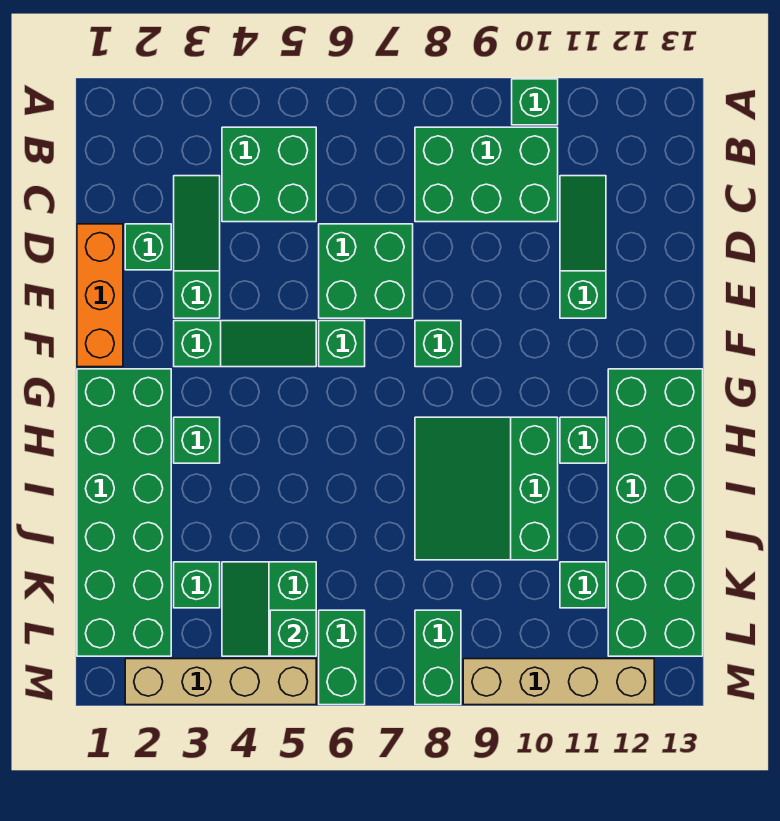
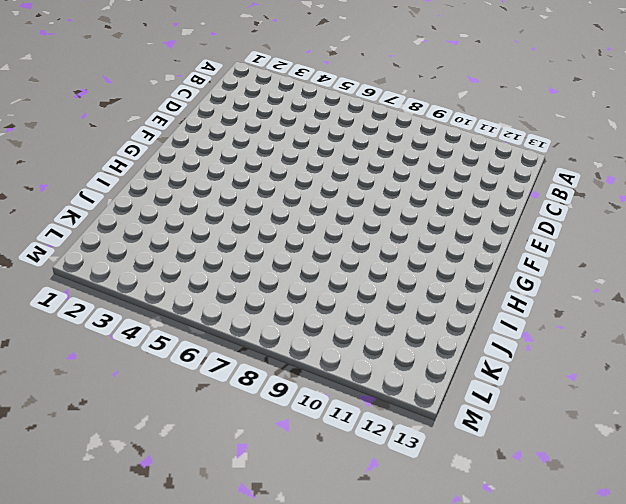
none -> green brick A10 level 1
none -> green brick B4:C5 level 1
none -> green brick B8:C10 level 1

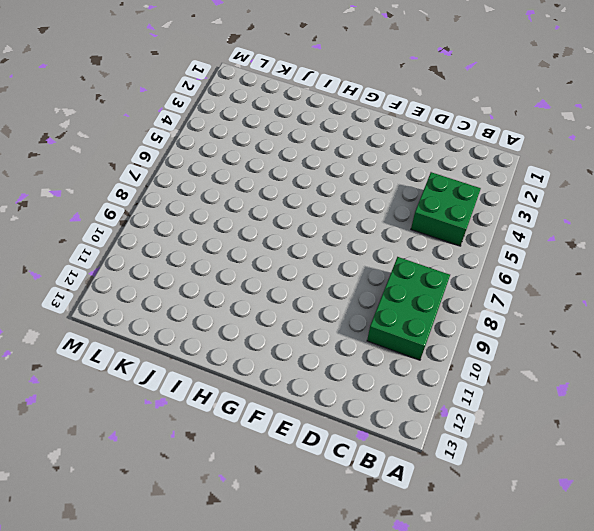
none -> green brick A10 level 1
none -> green slope C3:E3 level 1 top E
none -> green slope C11:E11 level 1 top E

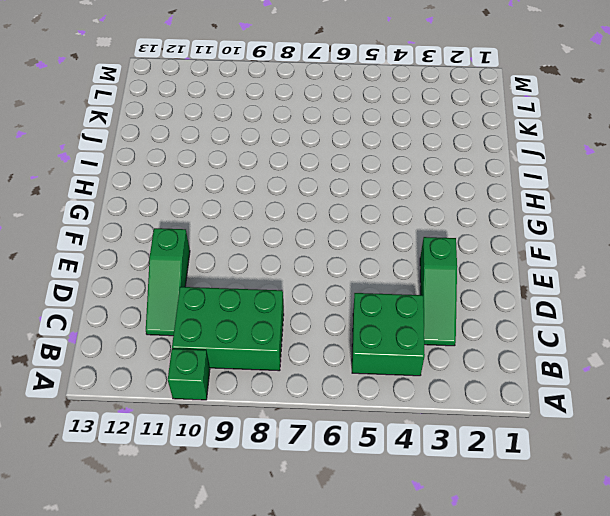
none -> orange brick D1:F1 level 1
none -> green brick D2 level 1
none -> green brick D6:E7 level 1

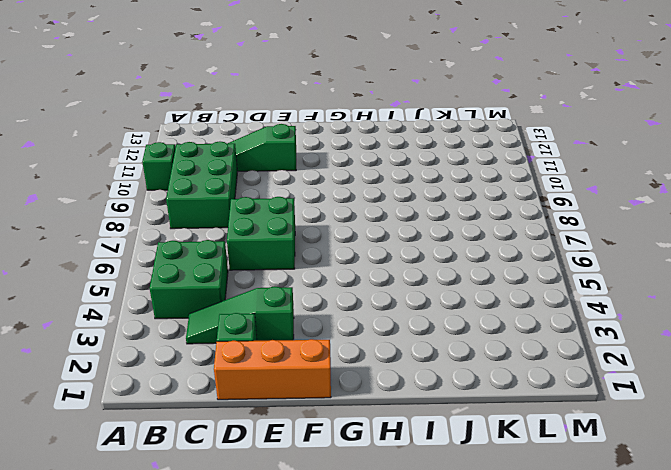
none -> green slope F3:F5 level 1 top 3
none -> green brick F6 level 1
none -> green brick F8 level 1

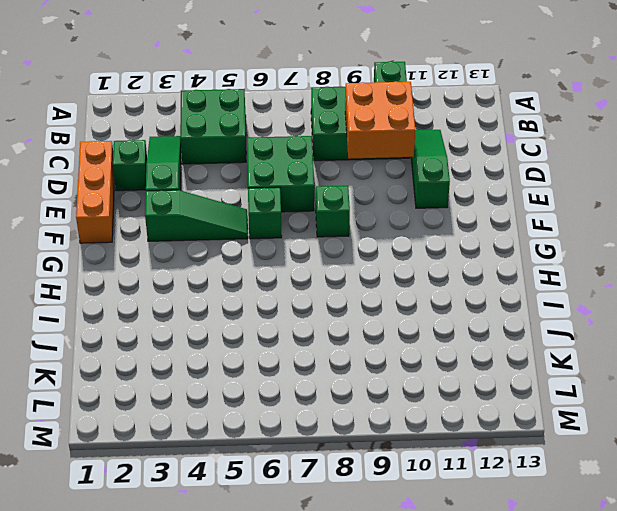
orange brick C9:D10 level 2 -> none
none -> green brick G1:L2 level 1
none -> green brick G12:L13 level 1
none -> green brick H3 level 1

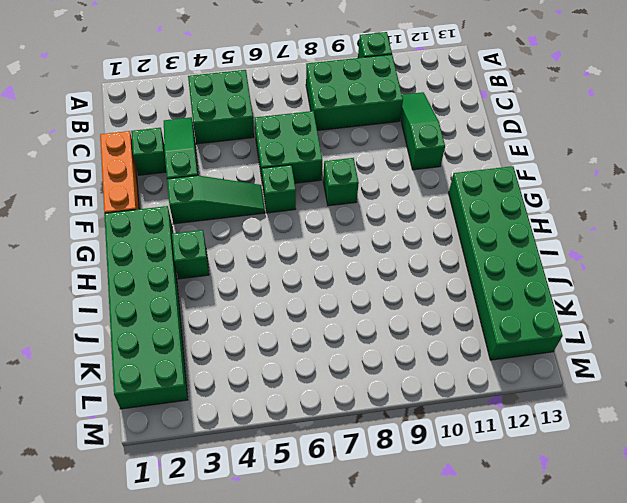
none -> green slope H8:J10 level 1 top 10
none -> green brick H11 level 1
none -> green brick K3 level 1

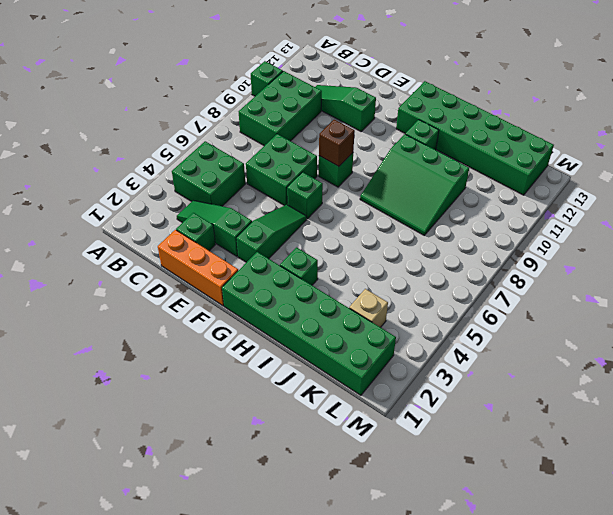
brown brick F8 level 2 -> none
tan brick K3 level 1 -> green brick K3 level 1
none -> green slope K4:L5 level 1 top 5
none -> green brick K11 level 1
none -> green brick L6:M6 level 1

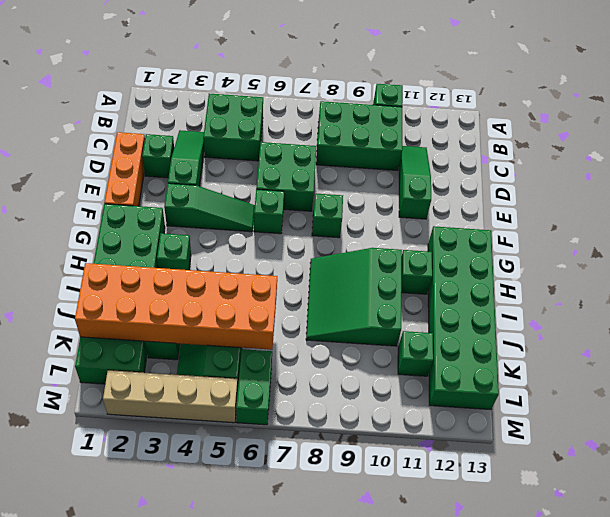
orange brick J1:K6 level 2 -> none
none -> green brick L8:M8 level 1
none -> tan brick M9:M12 level 1
none -> green brick L5 level 2

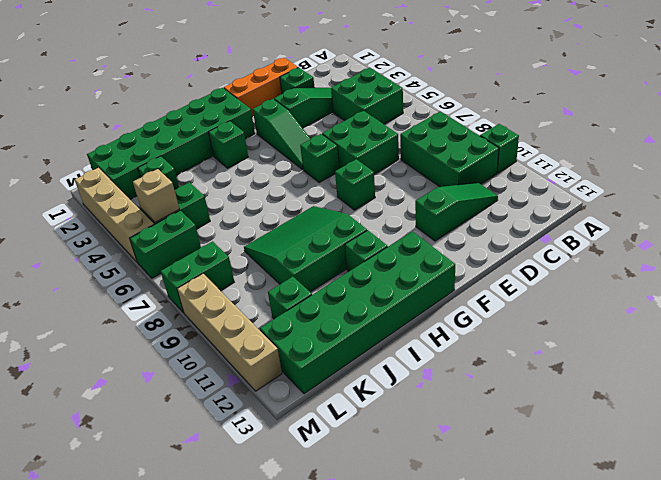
tan brick L5 level 2 -> green brick L5 level 2

